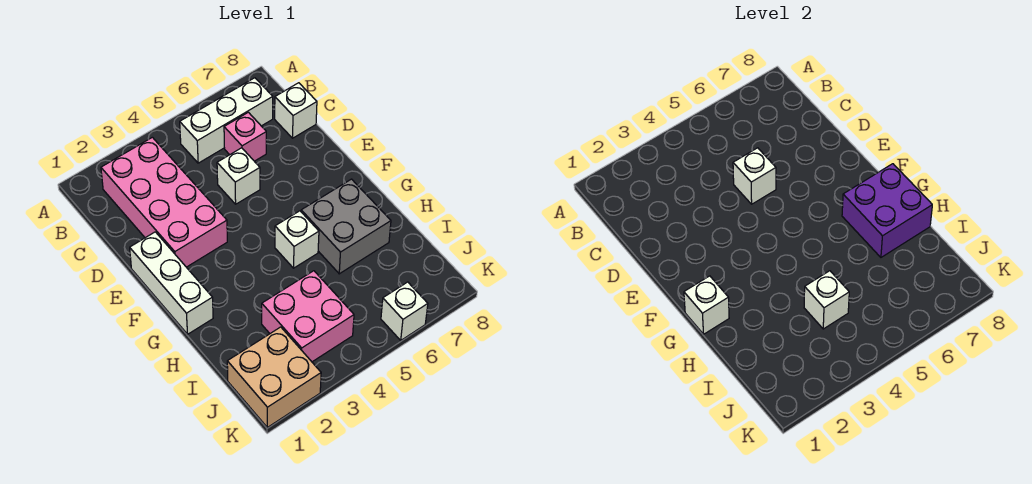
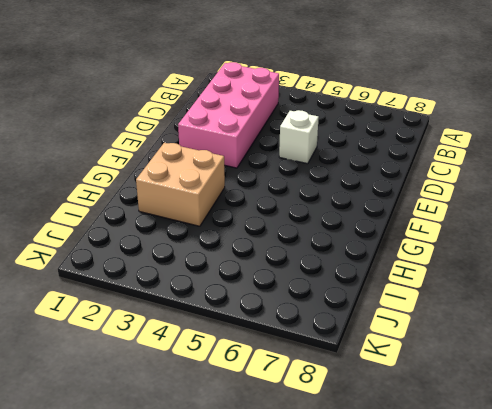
tan brick G2:H3 level 1 -> tan brick J1:K2 level 1
none -> white brick B5:B7 level 1
none -> pink brick C6 level 1
none -> white brick C8 level 1

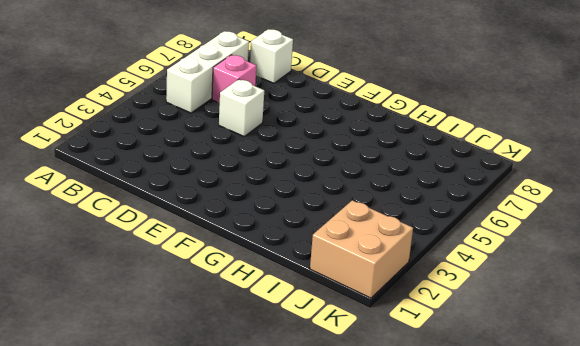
none -> pink brick B2:E3 level 1
none -> white brick E1:G1 level 1
none -> white brick G5 level 1

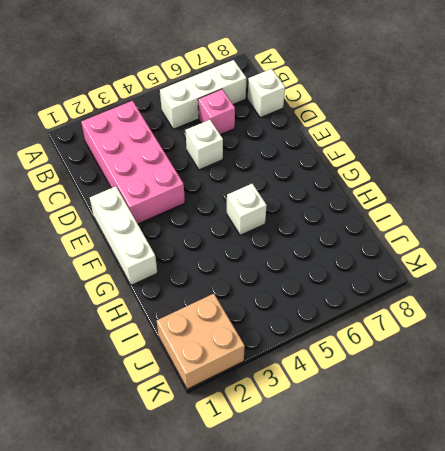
none -> grey brick G6:H7 level 1
none -> pink brick I3:J4 level 1
none -> white brick K6 level 1

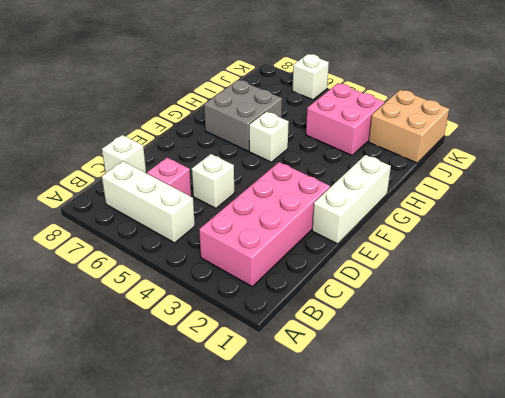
none -> white brick D5 level 2
none -> white brick G1 level 2
none -> purple brick G7:H8 level 2

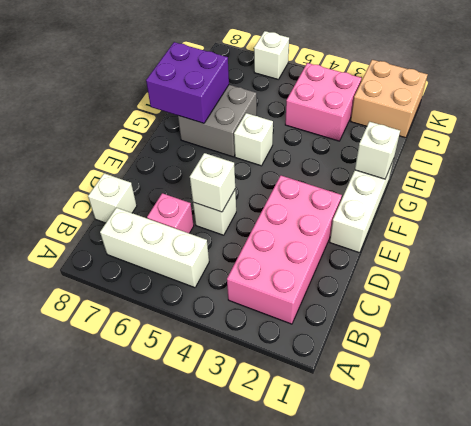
none -> white brick I4 level 2

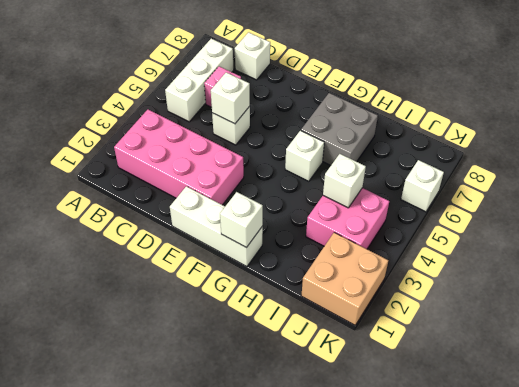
none -> purple brick G7:H8 level 2

